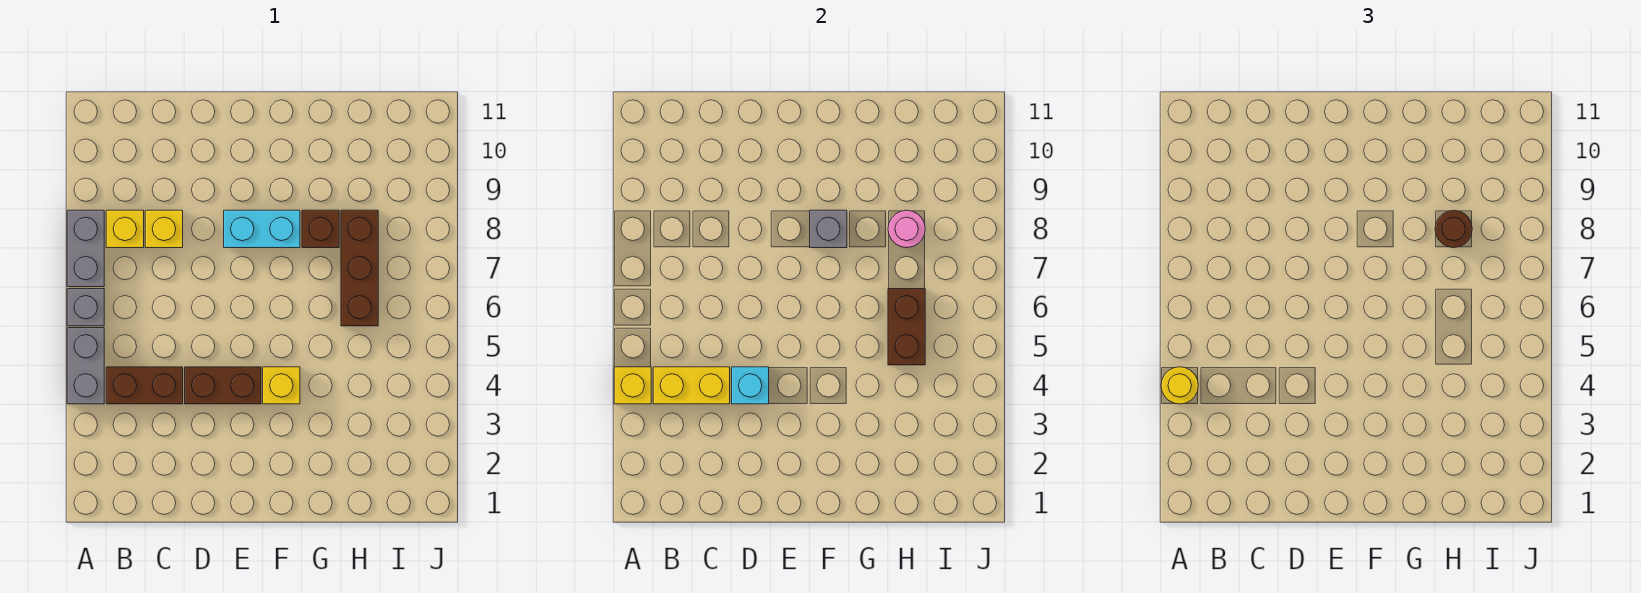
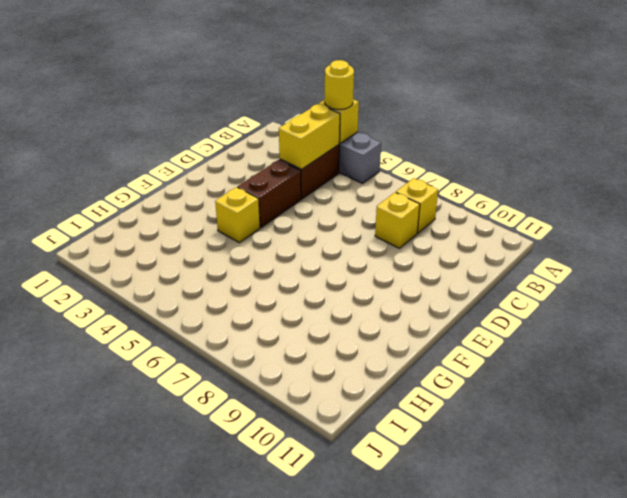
none -> grey brick A6 level 1
none -> grey brick A7:A8 level 1
none -> cyan brick E8:F8 level 1

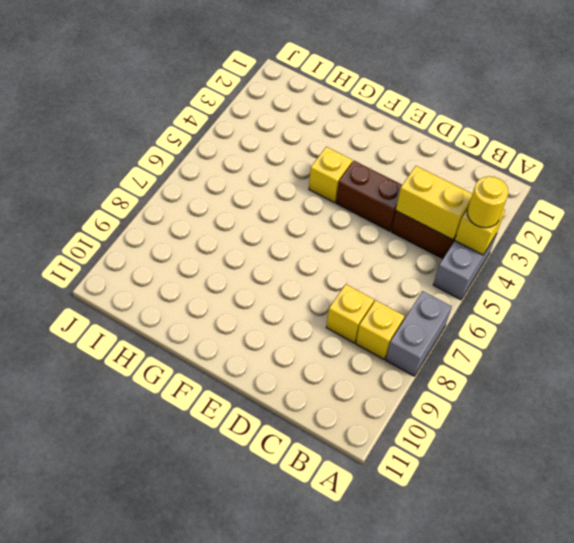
none -> grey brick A6 level 1
none -> cyan brick E8:F8 level 1
none -> brown brick G8 level 1

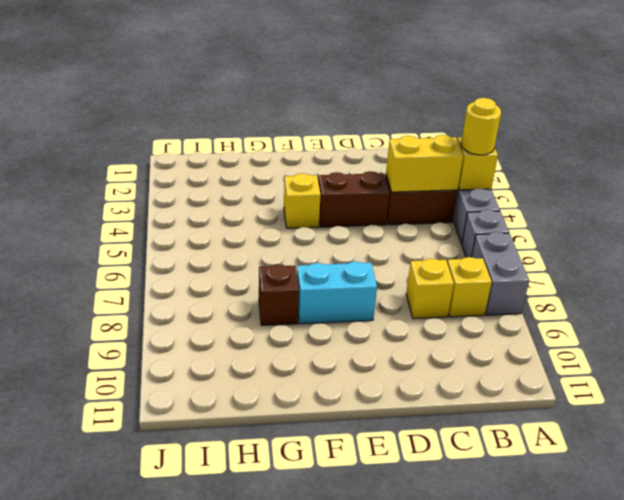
none -> brown brick H6:H8 level 1
none -> cyan brick D4 level 2
none -> grey brick F8 level 2

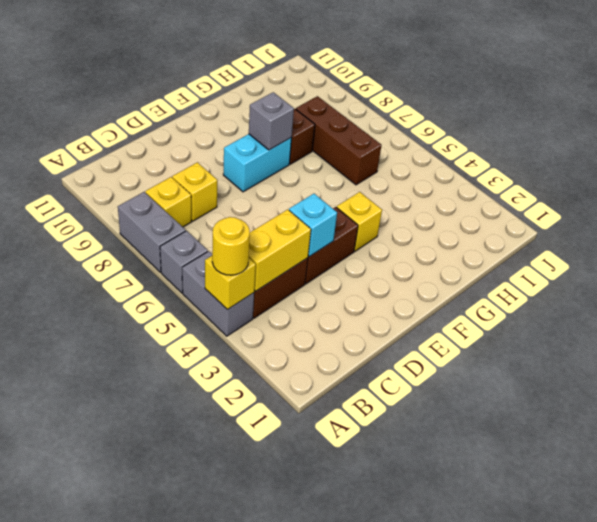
none -> brown brick H5:H6 level 2
none -> pink round brick H8 level 2
none -> brown round brick H8 level 3

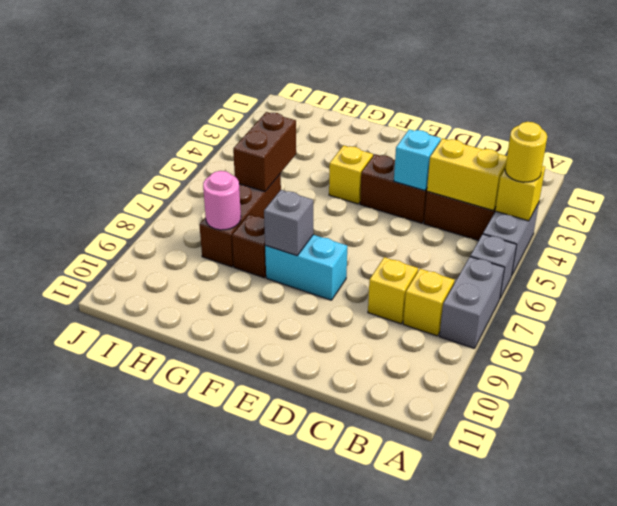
none -> brown round brick H8 level 3

